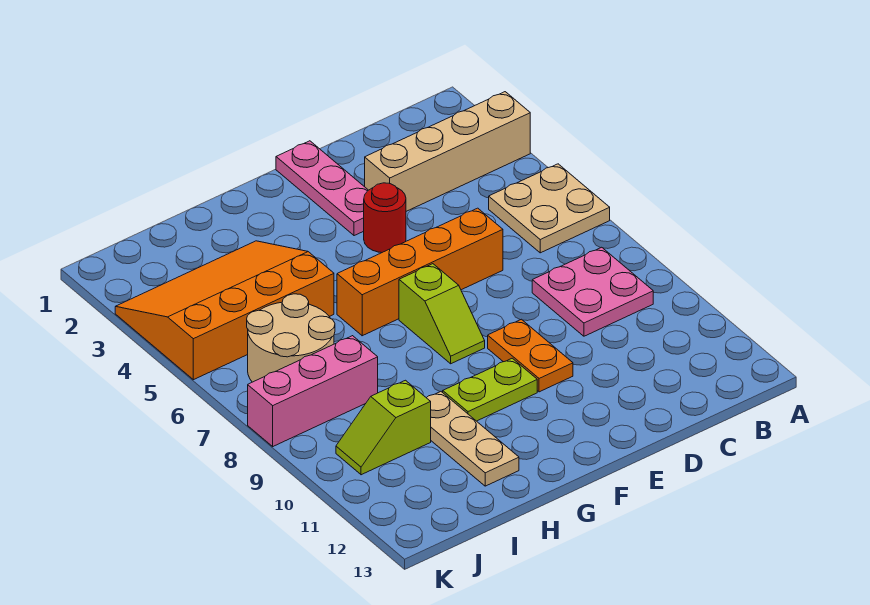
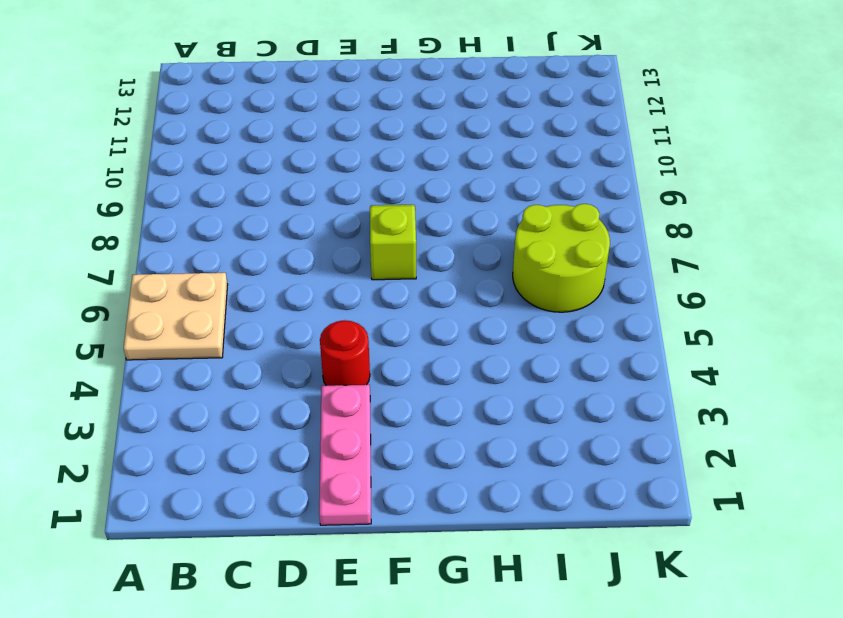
lime round brick I6:J7 level 1 -> tan round brick I6:J7 level 1
none -> tan brick A3:D3 level 1
none -> pink plate B8:C9 level 1
none -> orange brick D6:G6 level 1

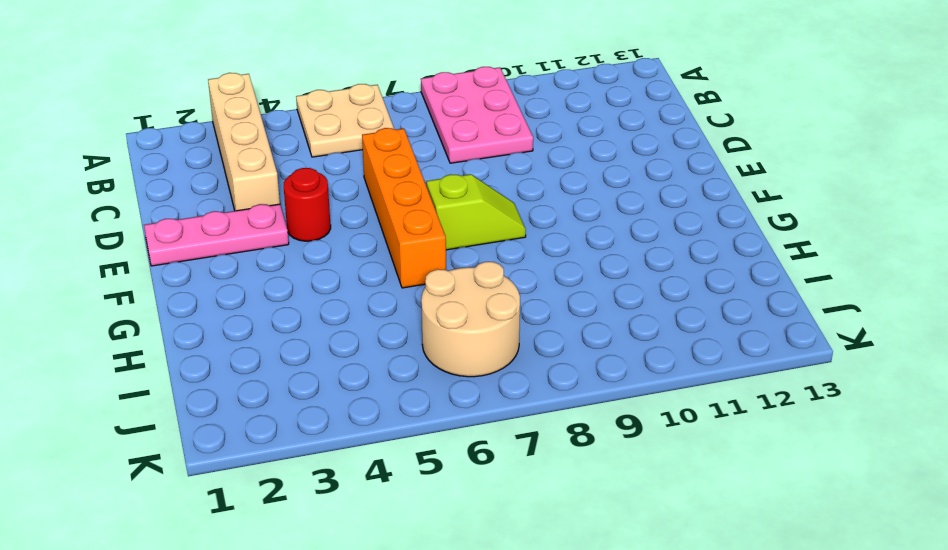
pink plate A8:C9 level 1 -> pink plate B8:C9 level 1
none -> orange plate E9:E10 level 1
none -> lime plate F10:G10 level 1
none -> orange slope H3:K5 level 1 top 5

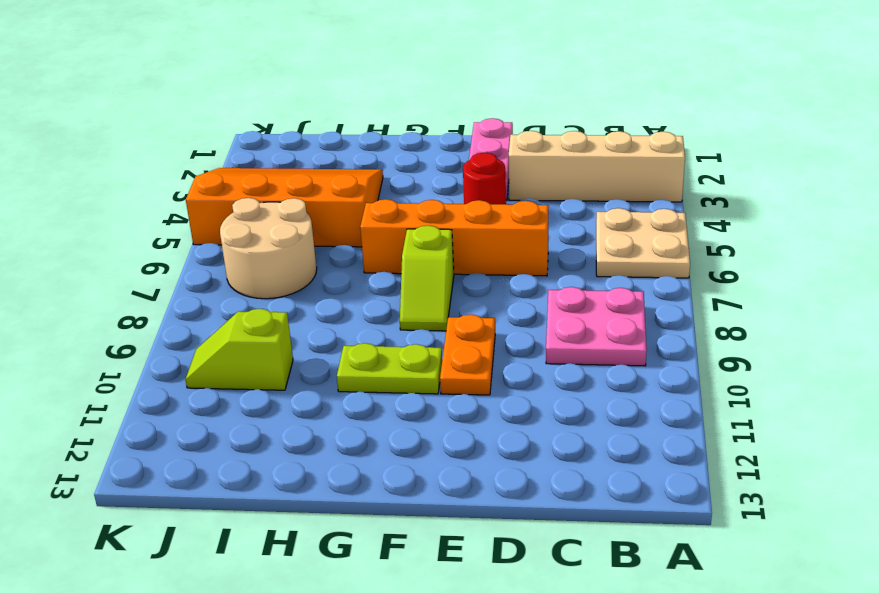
none -> tan plate H10:H12 level 1
none -> pink brick I8:K8 level 1

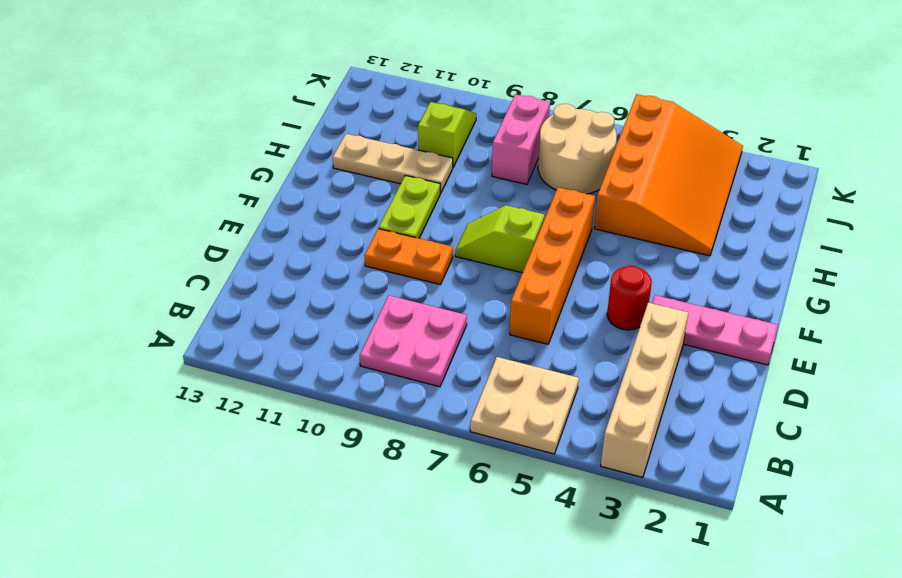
pink brick I8:J8 level 1 -> pink brick I8:K8 level 1

